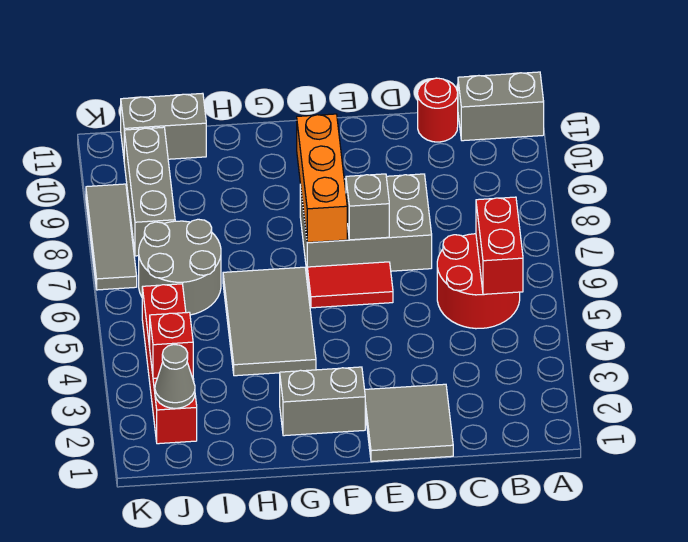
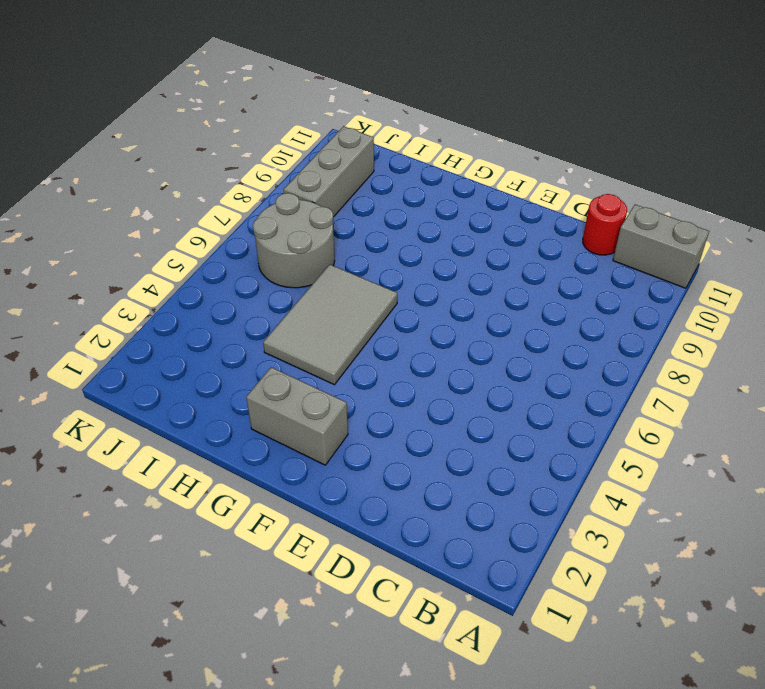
none -> red round brick B5:C6 level 1
none -> grey tile D1:E2 level 1
none -> grey brick D7:F8 level 1

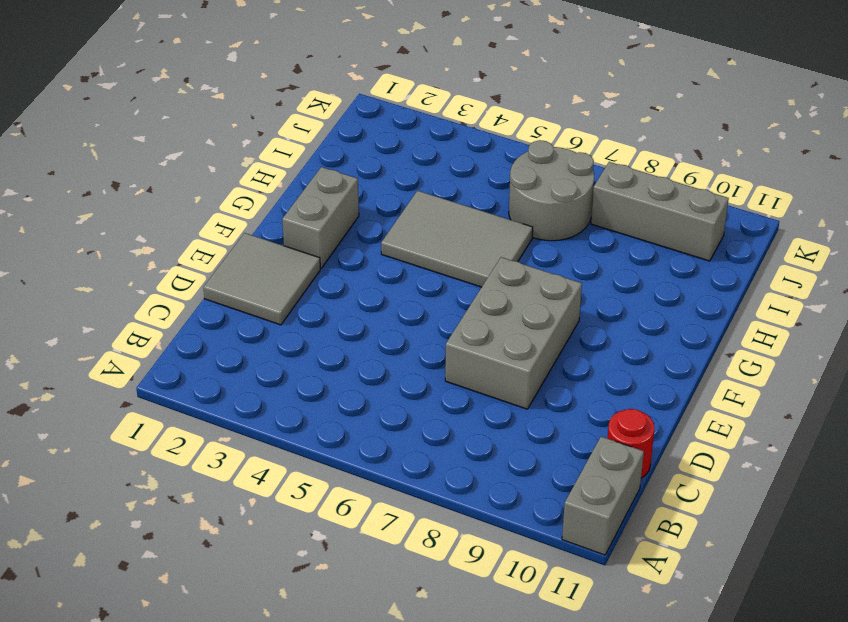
none -> red round brick B5:C6 level 1
none -> red tile E6:F6 level 1
none -> grey brick I11:J11 level 1

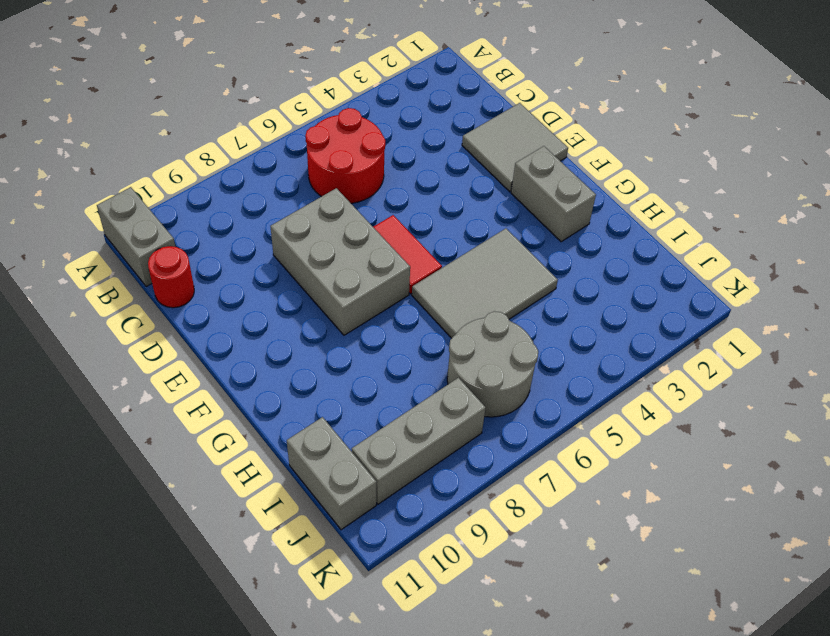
none -> red brick J2:J5 level 1
none -> grey tile K7:K9 level 1
none -> red brick B5:B6 level 2

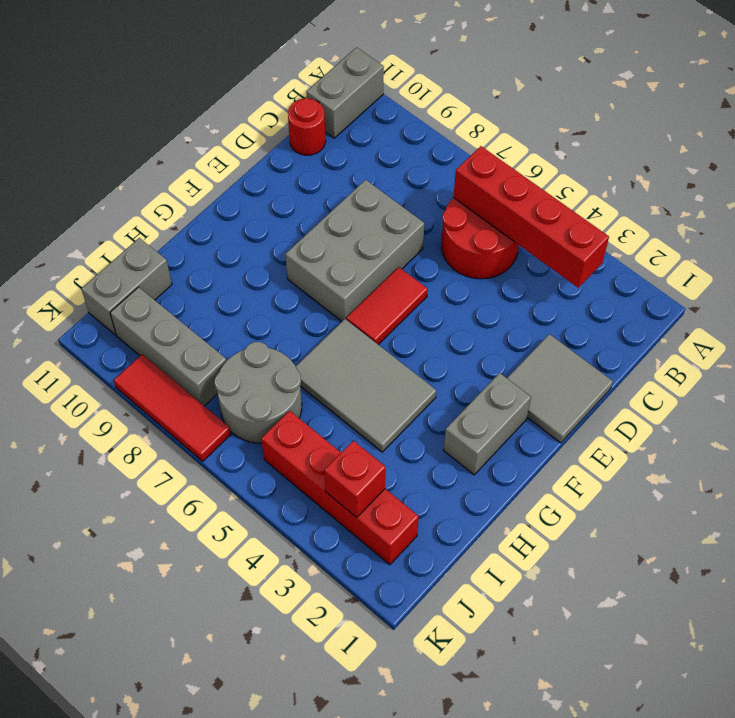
red brick B3:B6 level 2 -> red brick B5:B6 level 2
red tile K7:K9 level 1 -> grey tile K7:K9 level 1
none -> grey brick E7 level 2
none -> orange brick F7:F9 level 2
none -> grey cone J2 level 2

